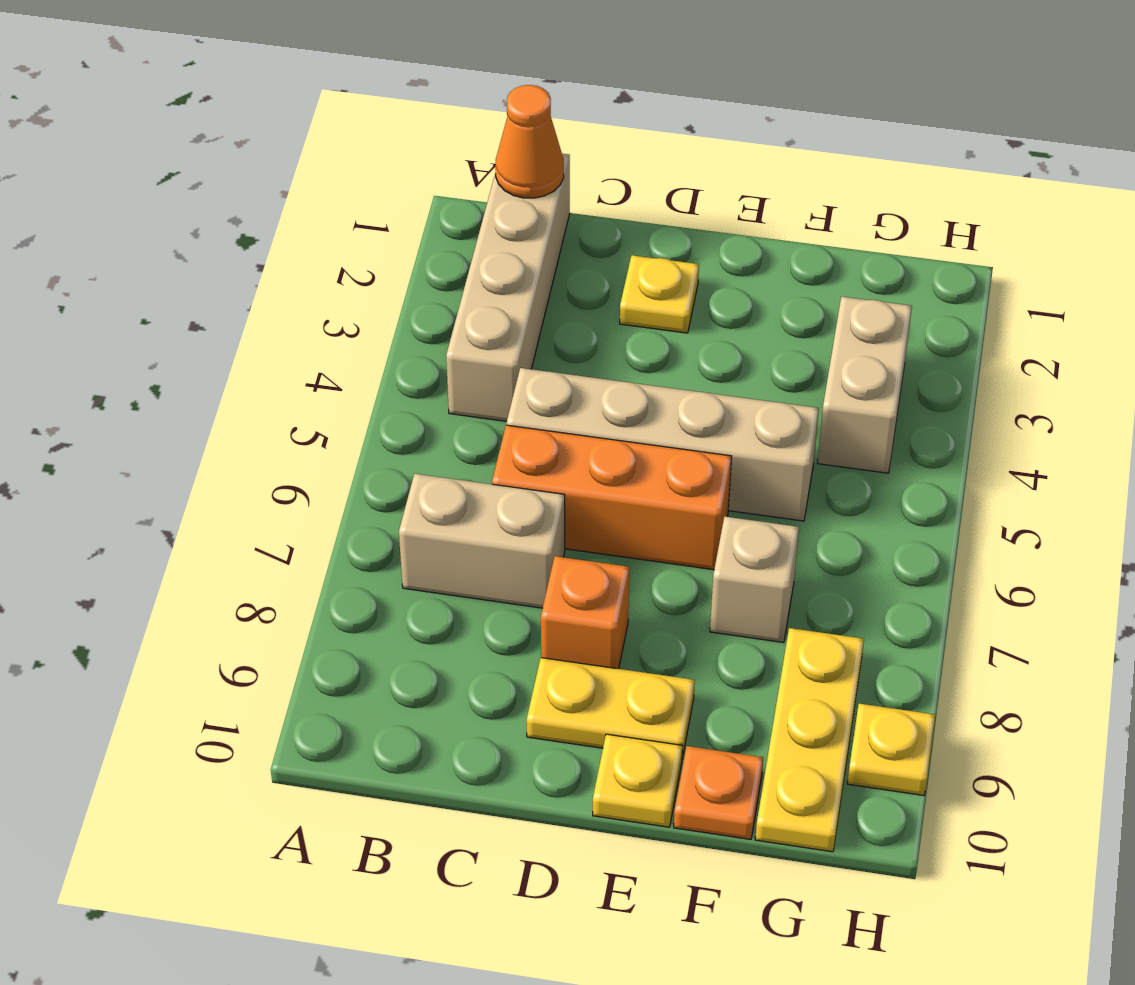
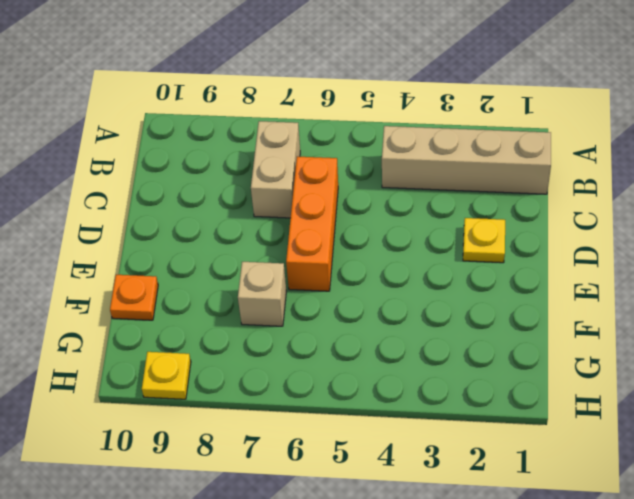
none -> tan brick C5:F5 level 1
none -> orange brick D8 level 1
none -> yellow plate D9:E9 level 1

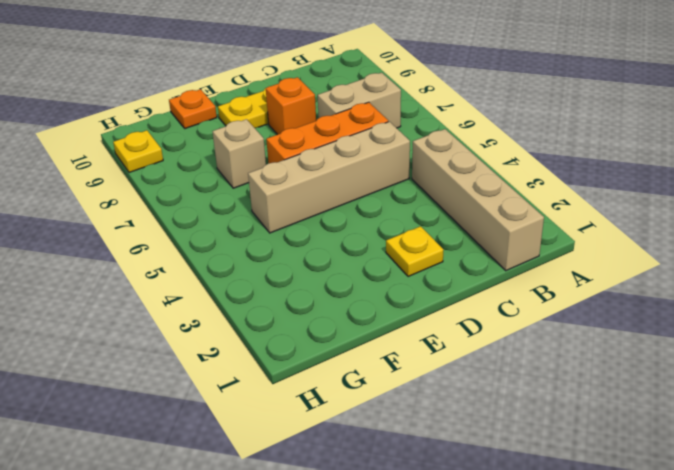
none -> yellow plate E10 level 1
none -> tan brick G3:G4 level 1
none -> yellow plate G8:G10 level 1

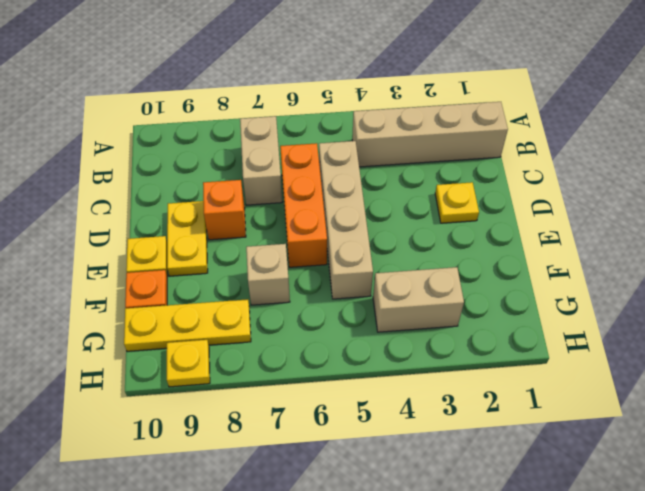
none -> orange cone B1 level 2

